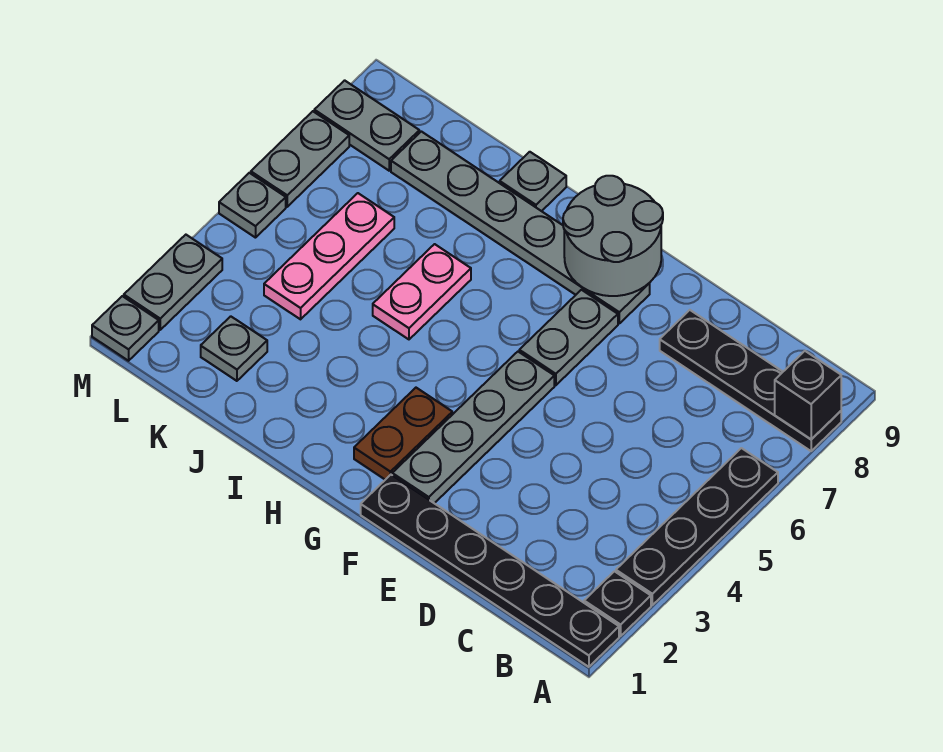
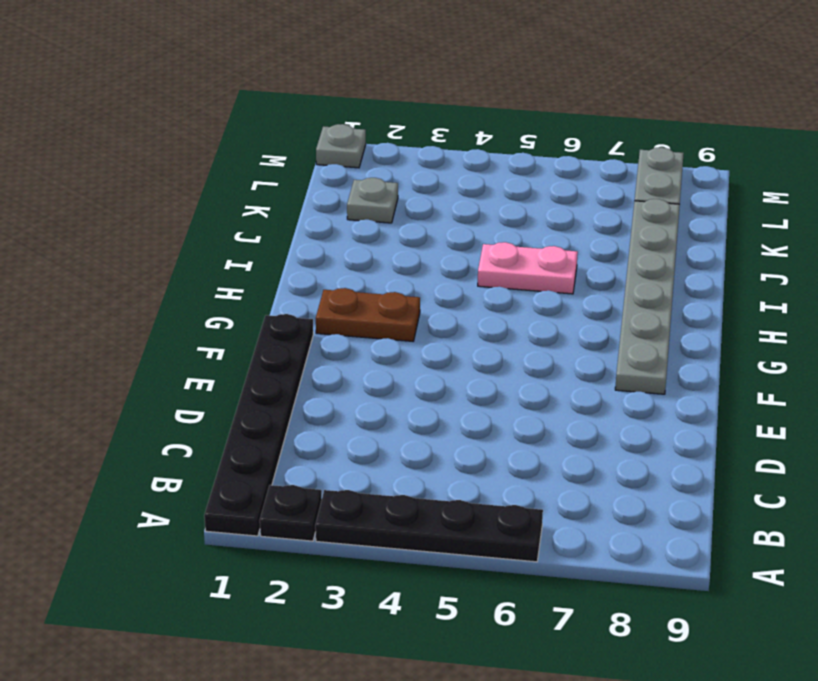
none -> black plate A8:D8 level 1
none -> grey plate F2:F5 level 1
none -> grey plate F6:F7 level 1

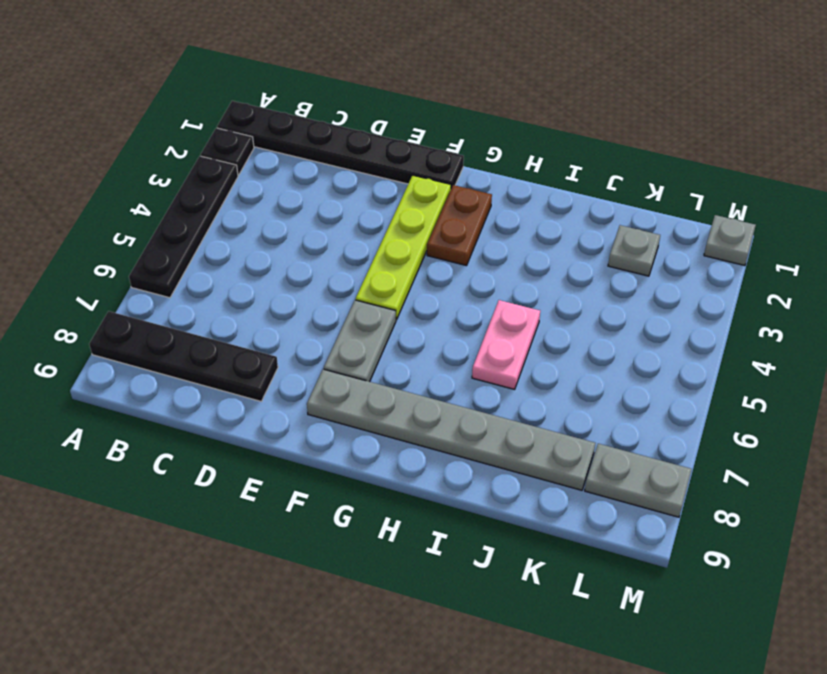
lime plate F2:F5 level 1 -> grey plate F2:F5 level 1
none -> grey plate I9 level 1
none -> pink plate K4:K6 level 1
none -> grey plate M2:M3 level 1

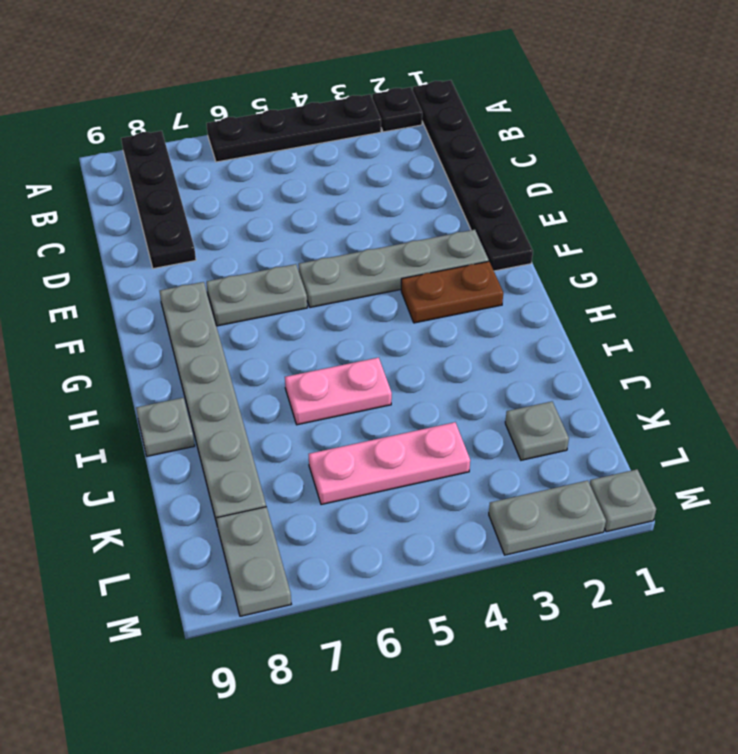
none -> grey plate M5 level 1
none -> grey plate M6:M7 level 1
none -> black brick A8 level 2

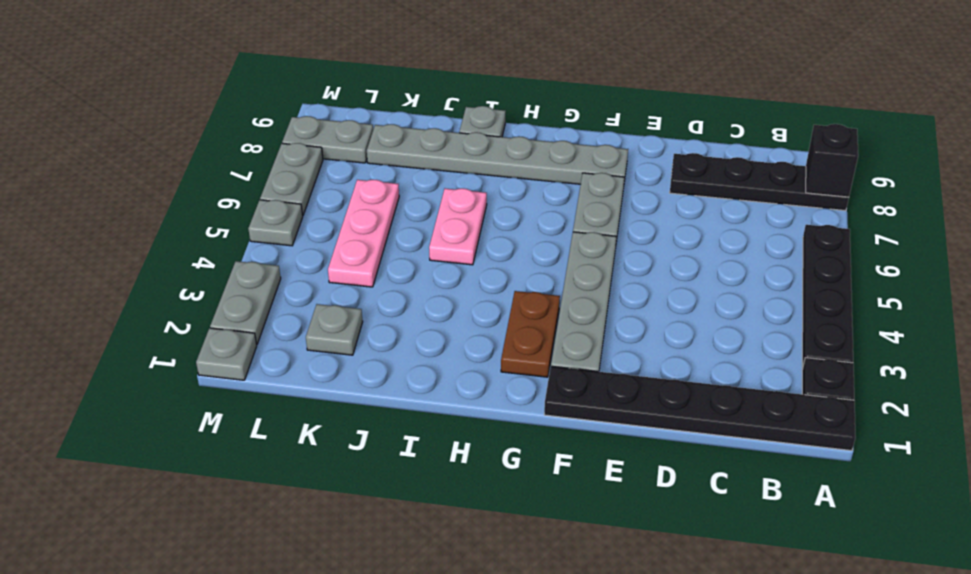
none -> grey round brick F8:G9 level 2

